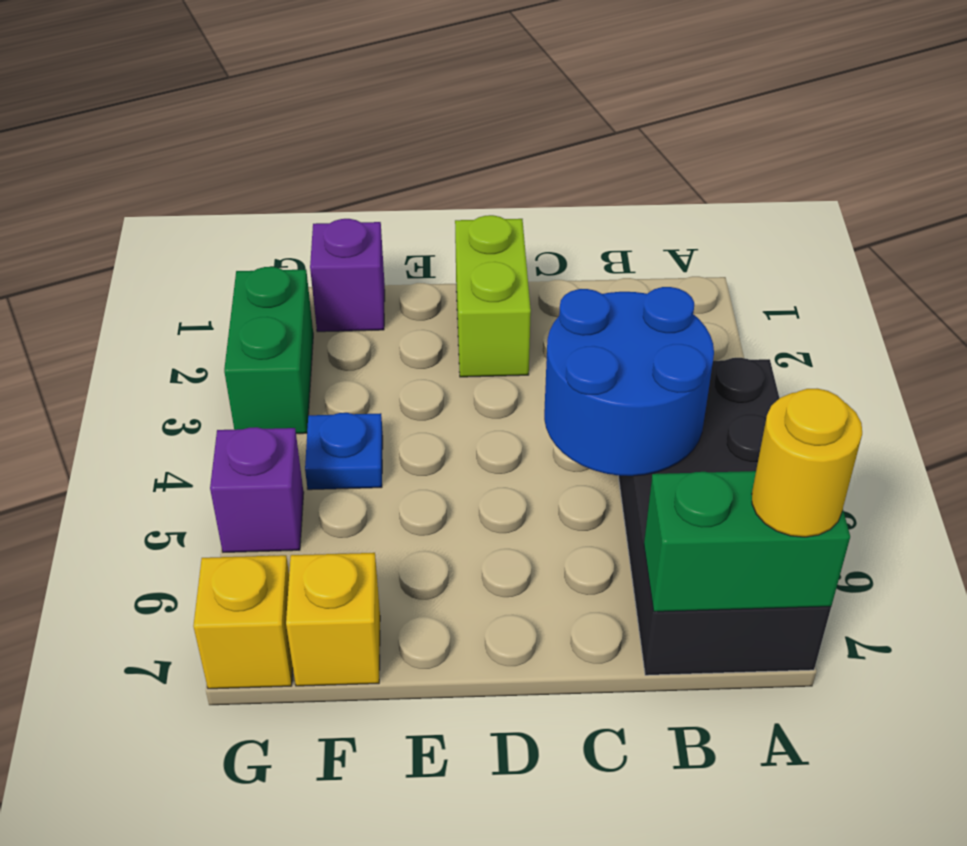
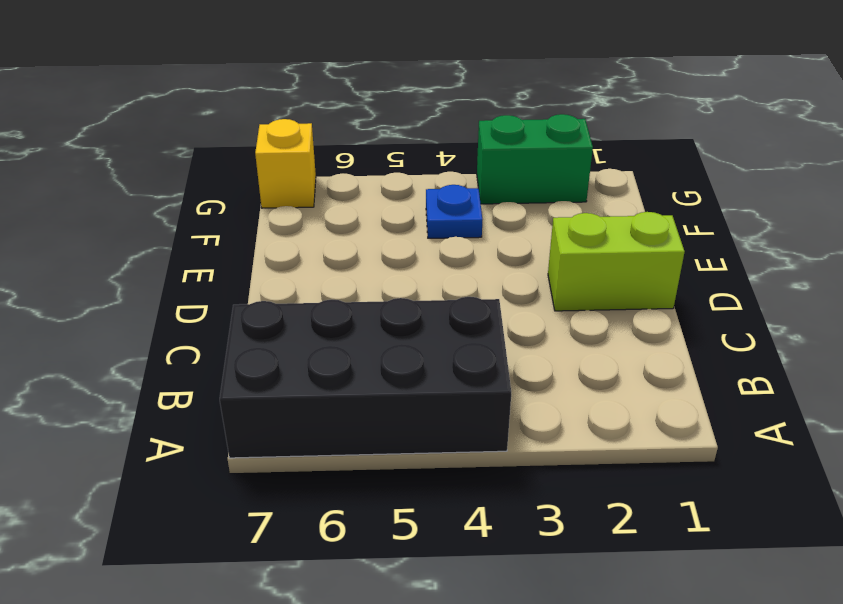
none -> purple brick F1 level 1
none -> yellow brick F7 level 1

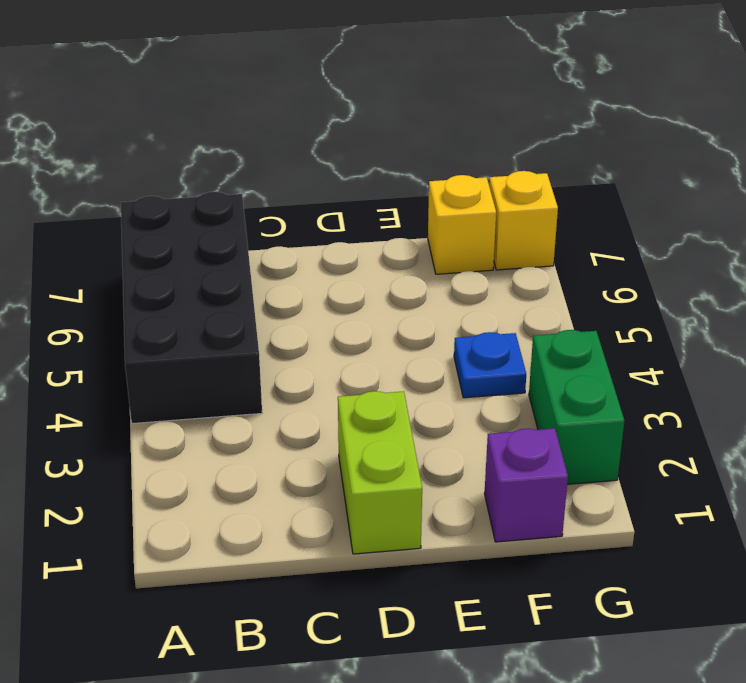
none -> purple brick G5 level 1
none -> green brick A7:B7 level 2

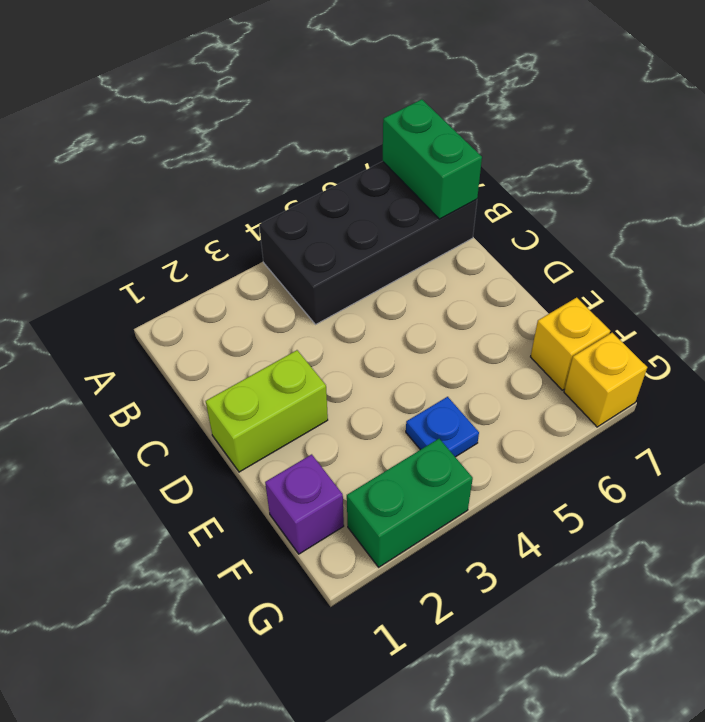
none -> purple brick G5 level 1
none -> blue round brick B4:C5 level 2

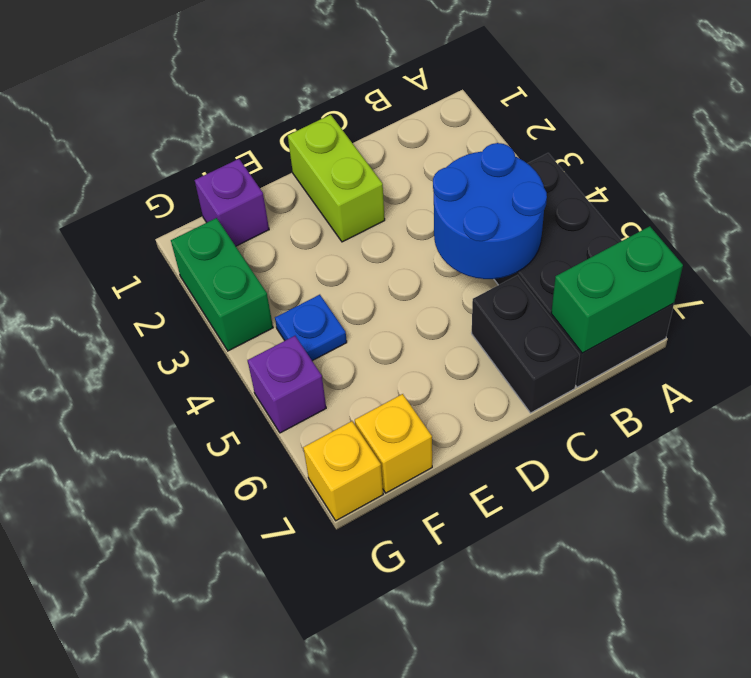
black brick C6:C7 level 1 -> none
none -> yellow round brick A7 level 3

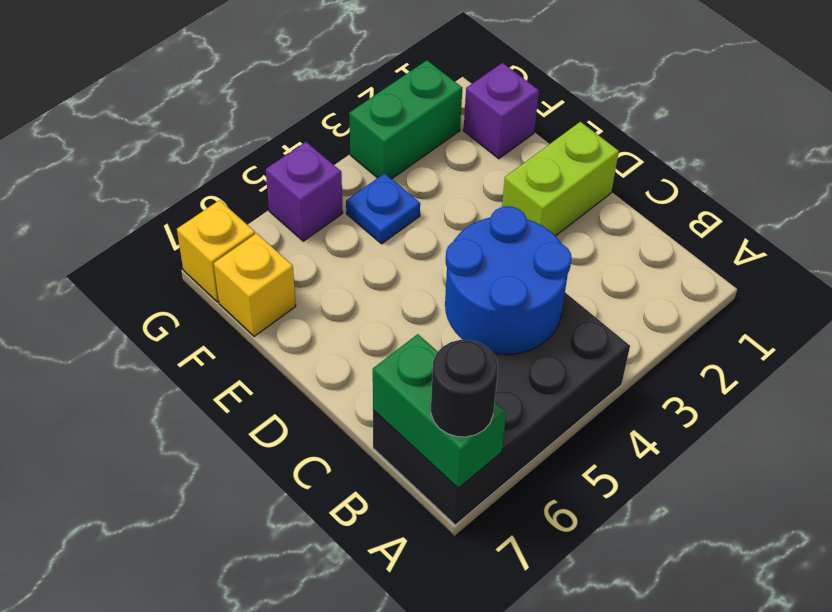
black round brick A7 level 3 -> yellow round brick A7 level 3

